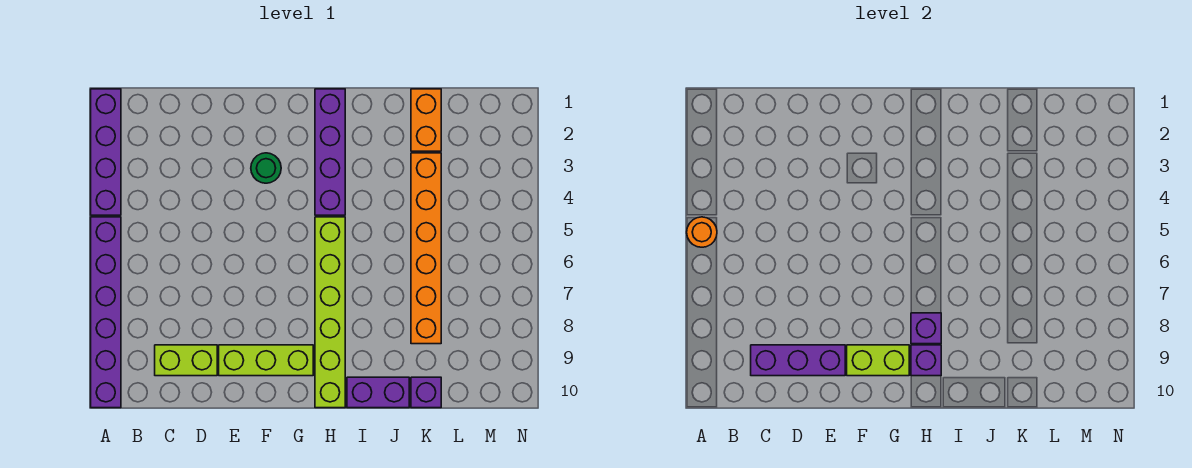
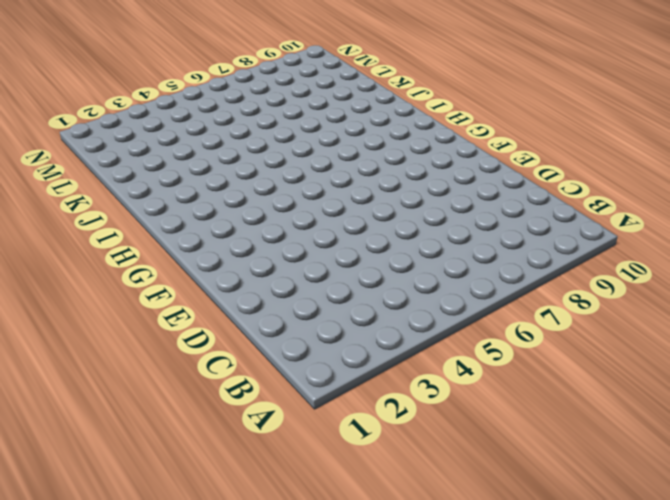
none -> purple brick A1:A4 level 1
none -> purple brick A5:A10 level 1
none -> lime brick C9:D9 level 1

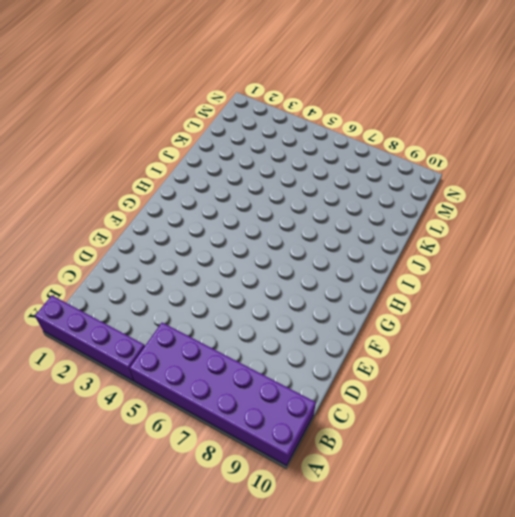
purple brick A5:B10 level 1 -> purple brick A5:A10 level 1
none -> lime brick C9:D9 level 1
none -> lime brick E9:G9 level 1
none -> green round brick F3 level 1

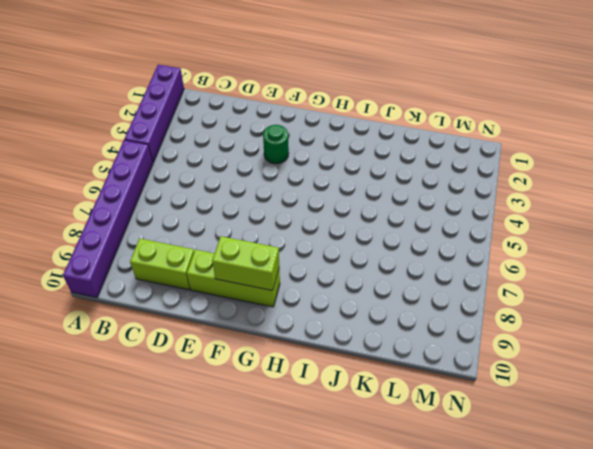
none -> purple brick H1:H4 level 1
none -> lime brick H5:H10 level 1
none -> purple brick I10:J10 level 1

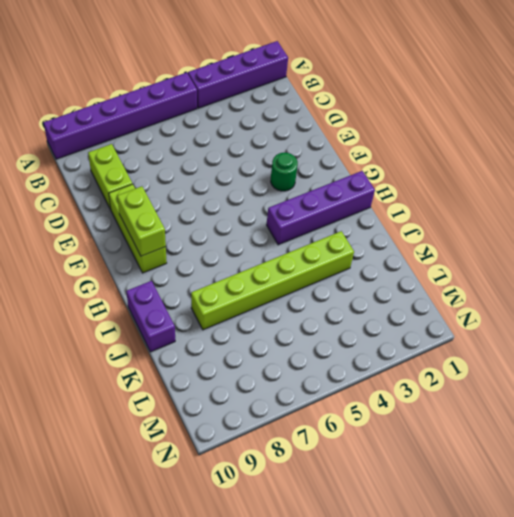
lime brick J3:J8 level 1 -> lime brick H5:H10 level 1
none -> orange brick K1:K2 level 1
none -> orange brick K3:K8 level 1
none -> purple brick K10 level 1

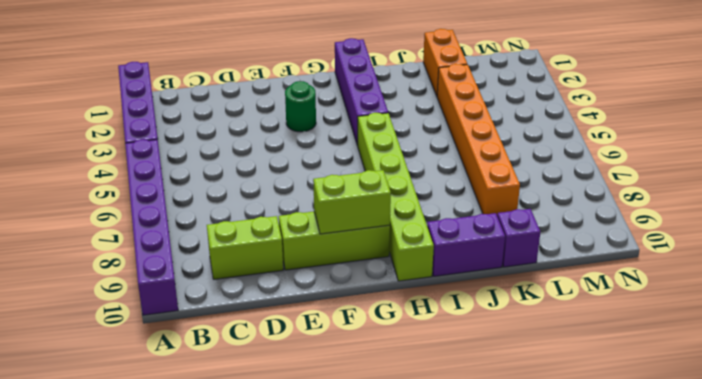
none -> orange round brick A5 level 2
none -> purple brick C9:E9 level 2
none -> purple brick H8 level 2

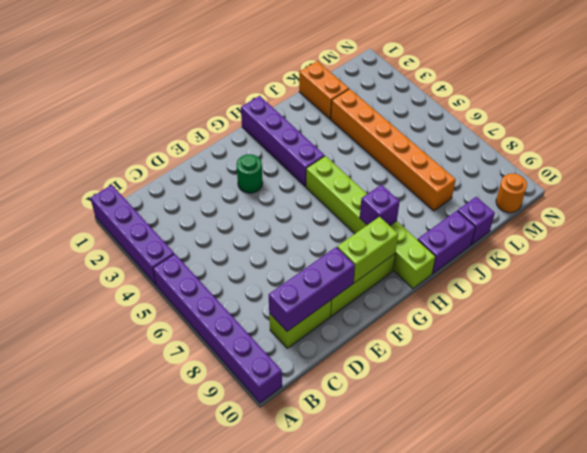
orange round brick M10 level 1 -> orange round brick A5 level 2
none -> purple brick H9 level 2

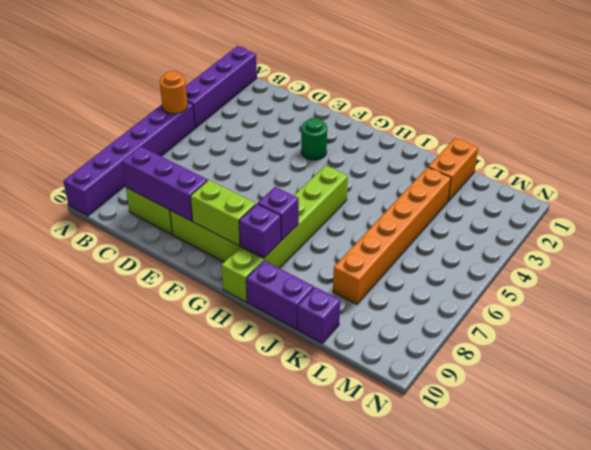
none -> purple brick H1:H4 level 1

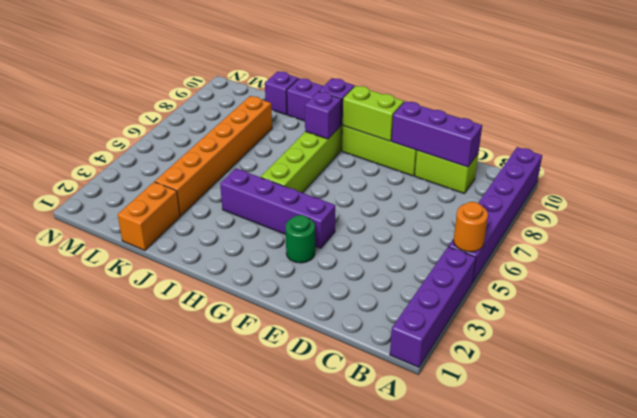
purple brick F4:I4 level 1 -> purple brick H1:H4 level 1

